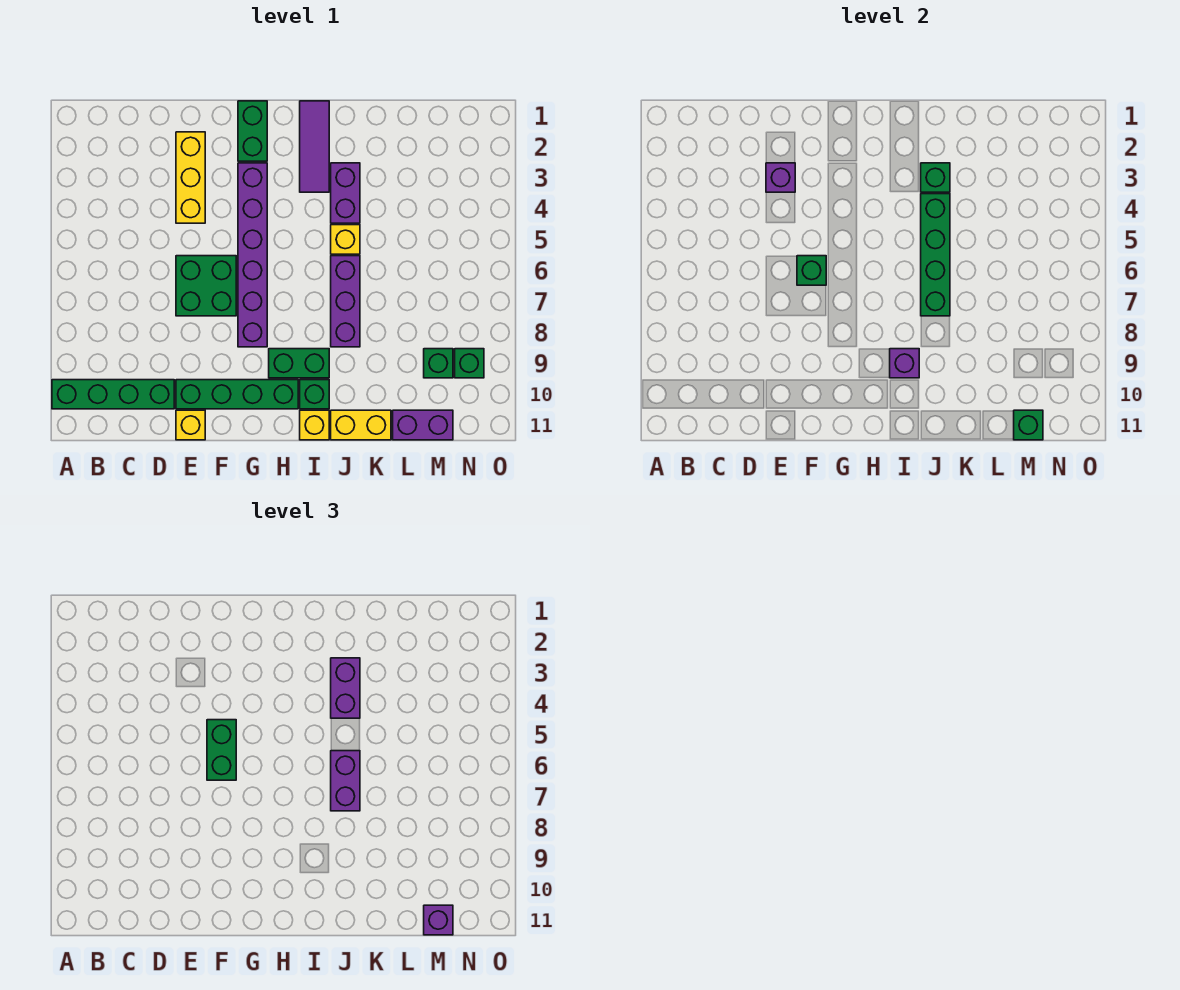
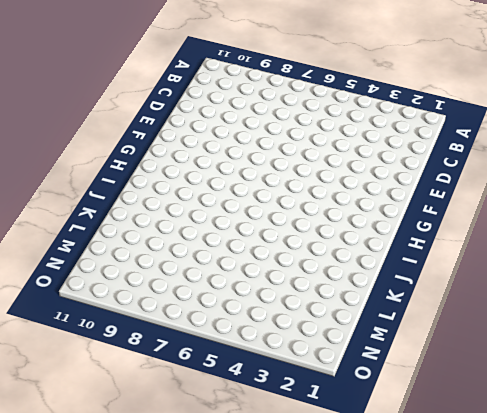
none -> green brick A10:D10 level 1
none -> yellow brick E2:E4 level 1
none -> green brick E6:F7 level 1

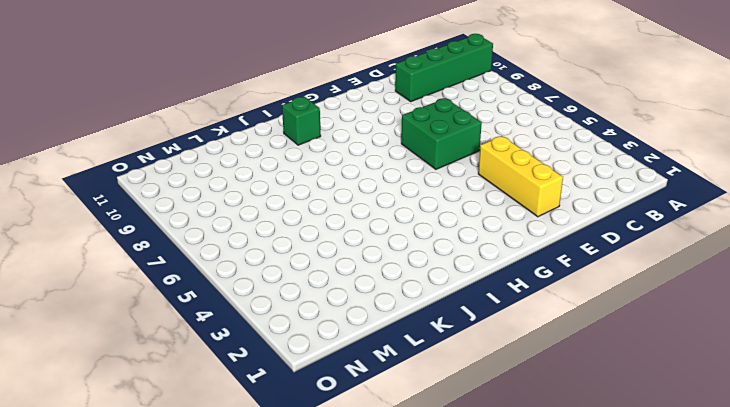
none -> green brick E10:H10 level 1
none -> yellow brick E11 level 1
none -> green brick G1:G2 level 1

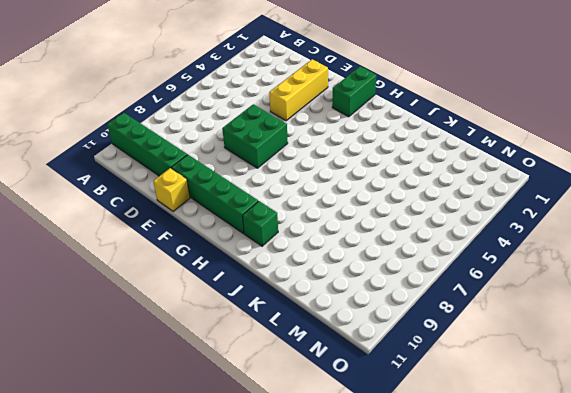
none -> purple brick G3:G8 level 1
none -> green brick H9:I9 level 1
none -> purple tile I1:I3 level 1

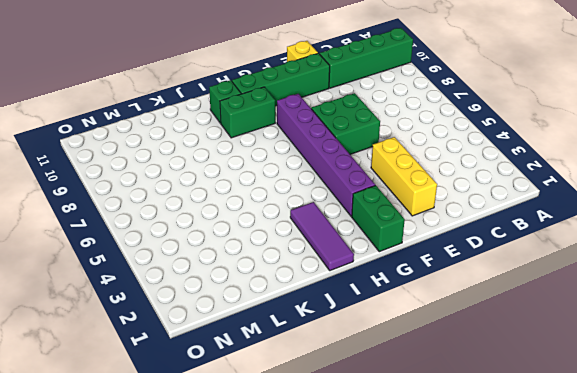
none -> yellow brick I11 level 1
none -> purple brick J3:J4 level 1
none -> yellow brick J5 level 1

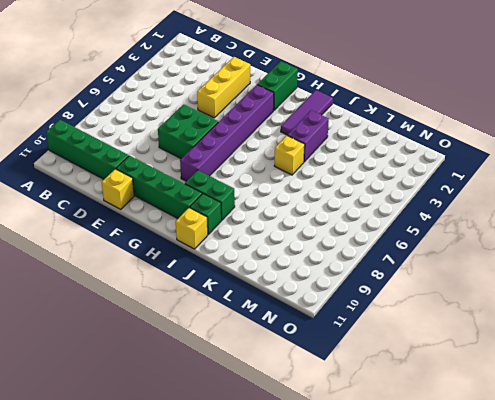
none -> purple brick J6:J8 level 1
none -> yellow brick J11:K11 level 1
none -> purple brick L11:M11 level 1

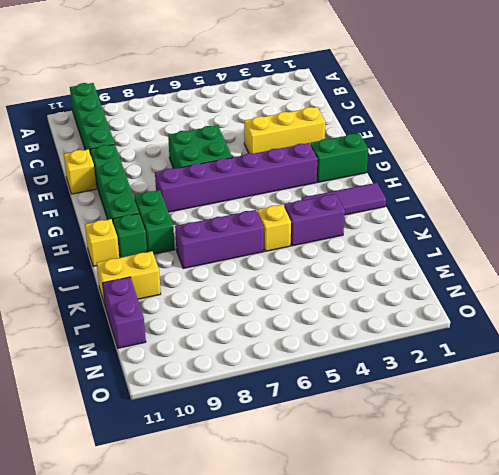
yellow brick K10:K11 level 1 -> yellow brick J11:K11 level 1
none -> green brick M9 level 1
none -> green brick N9 level 1
none -> purple brick E3 level 2

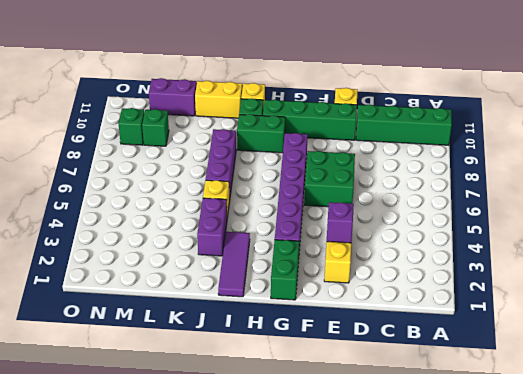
none -> green brick F6 level 2
none -> purple brick I9 level 2
none -> green brick J3 level 2

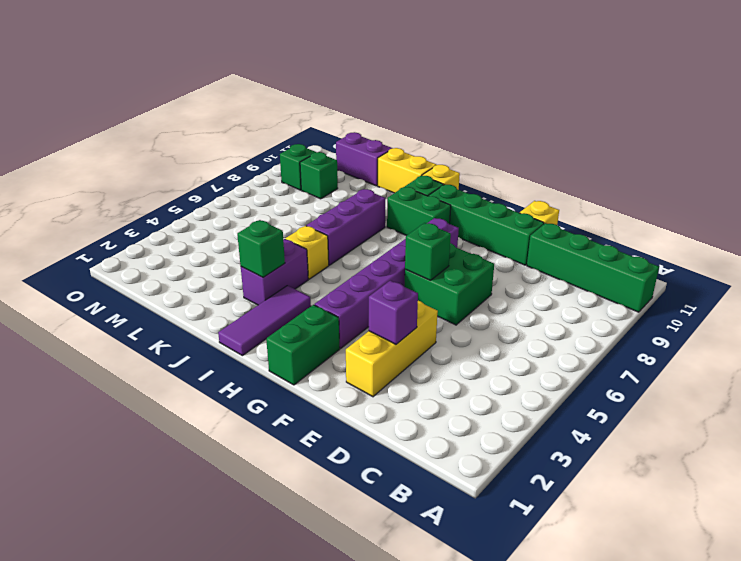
none -> purple brick I9 level 2
none -> green brick J4:J7 level 2
none -> green brick M11 level 2

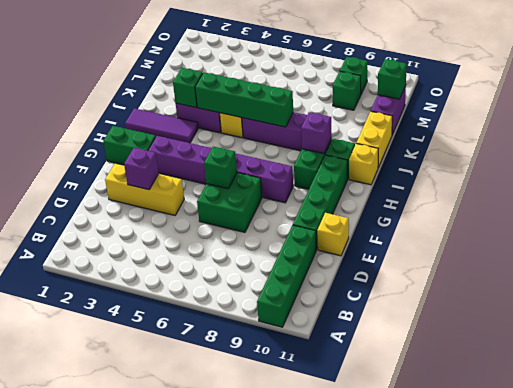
none -> green brick F5:F6 level 3
none -> purple brick J3:J4 level 3
none -> purple brick J6:J7 level 3

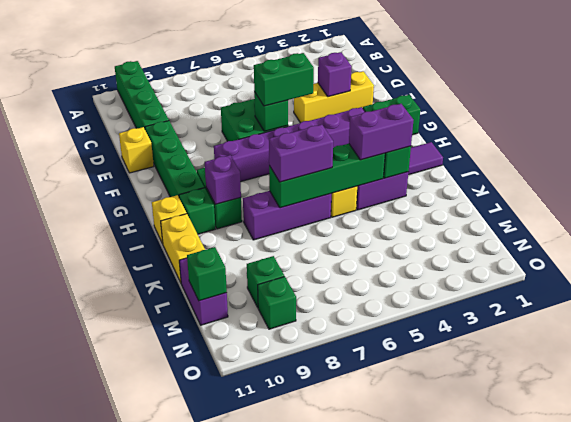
none -> purple brick M11 level 3

